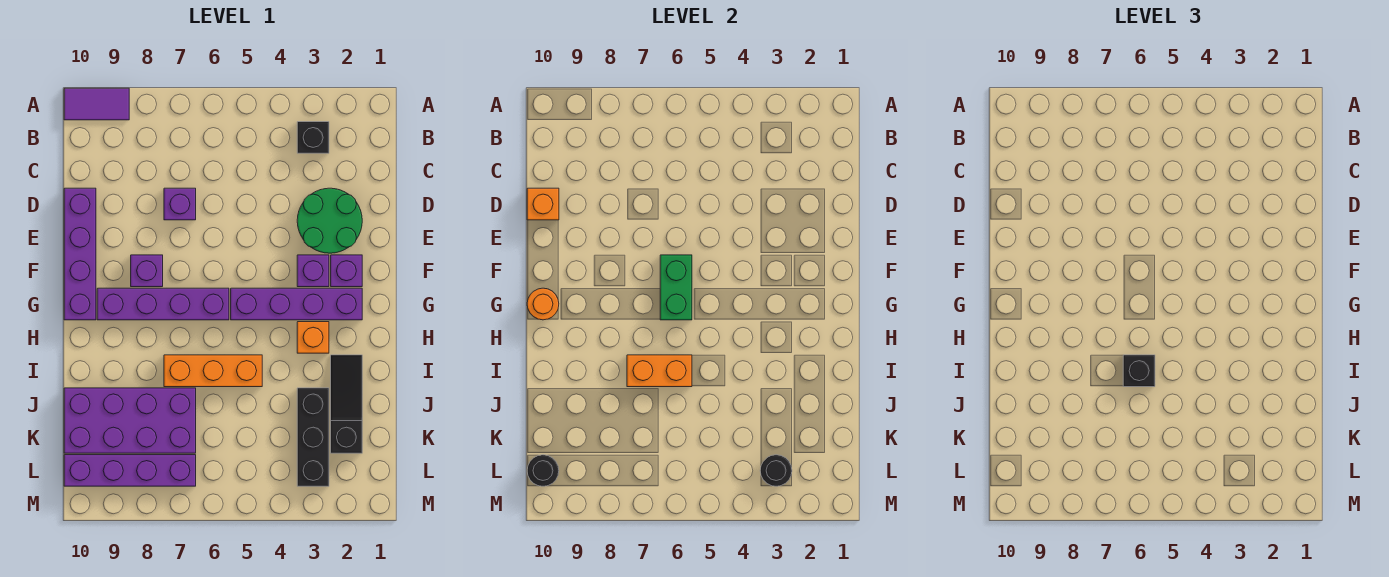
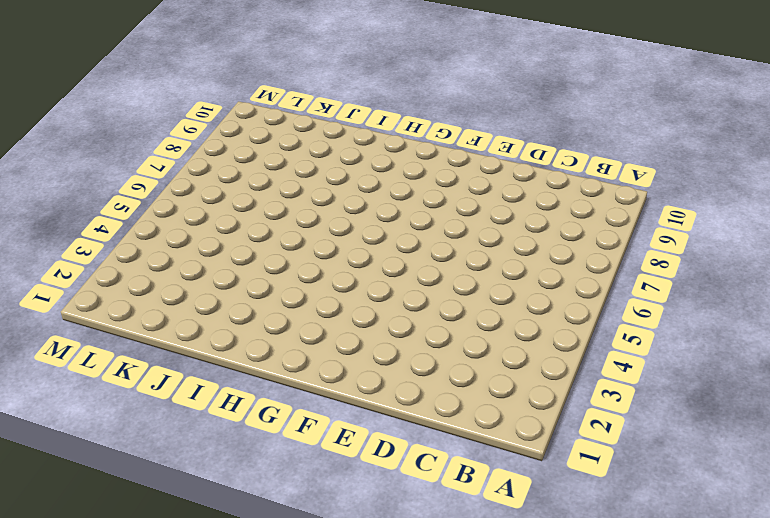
none -> purple tile A9:A10 level 1
none -> black brick B3 level 1
none -> green round brick D2:E3 level 1

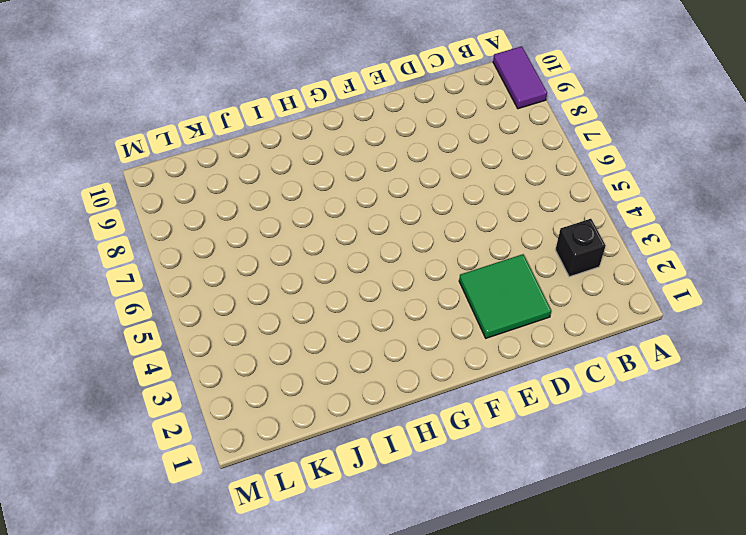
green tile D2:E3 level 1 -> green round brick D2:E3 level 1
none -> purple brick D7 level 1
none -> purple brick D10:G10 level 1
none -> purple brick F2 level 1

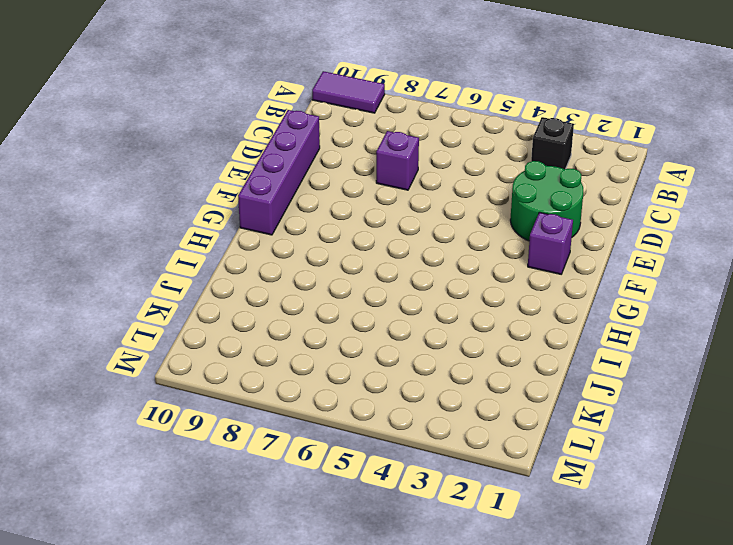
none -> purple brick F3 level 1
none -> purple brick F8 level 1
none -> purple brick G2:G5 level 1

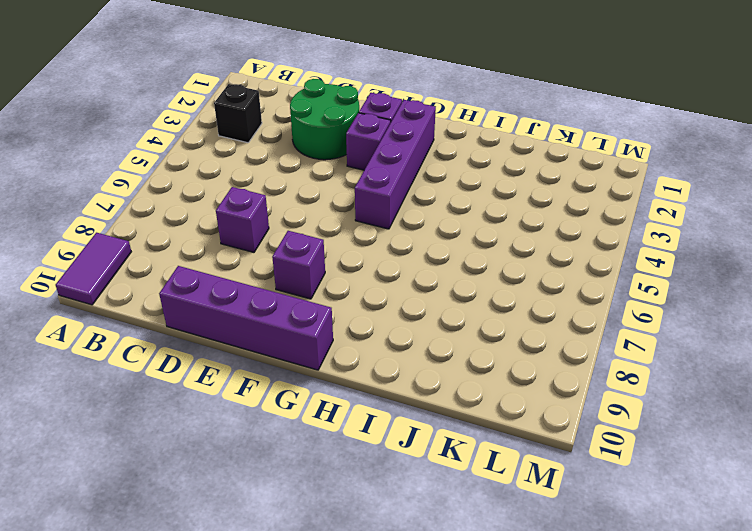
none -> purple brick G6:G9 level 1
none -> orange brick H3 level 1
none -> black slope I2:K2 level 1 top K

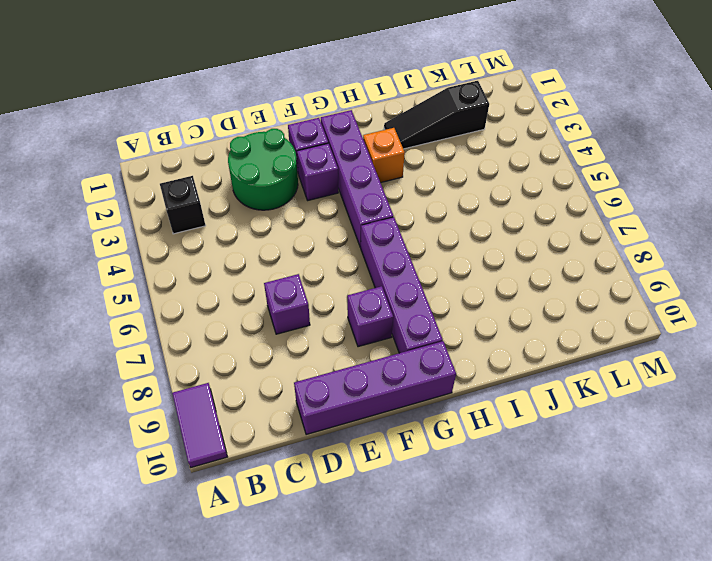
none -> orange brick I5:I7 level 1
none -> black brick J3:L3 level 1
none -> purple brick J7:K10 level 1

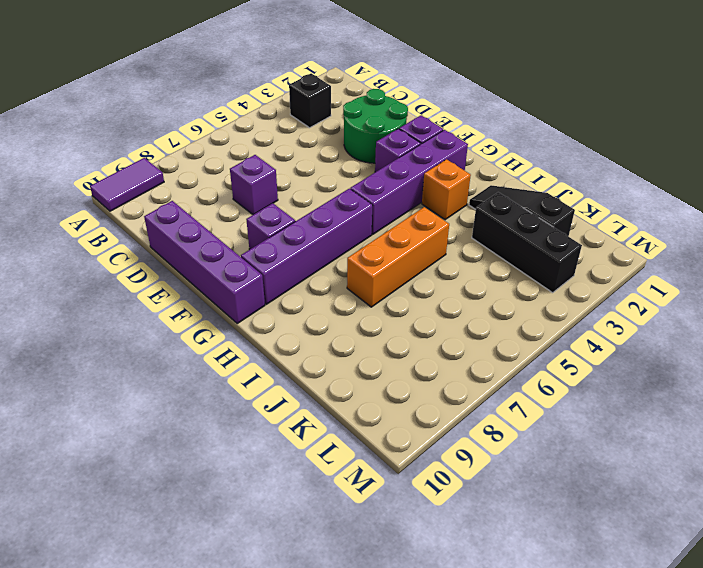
none -> purple brick J7:K10 level 1
none -> purple brick L7:L10 level 1
none -> orange brick D10 level 2

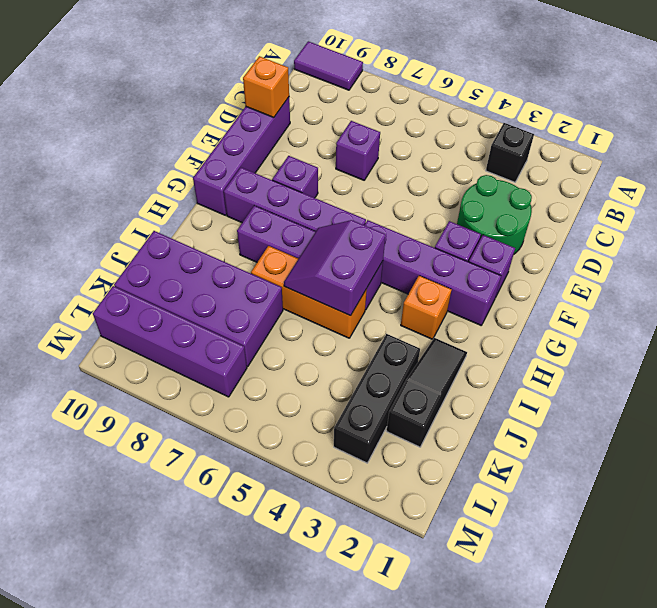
purple brick H5:H8 level 1 -> none
purple slope H5:I6 level 2 top 5 -> orange brick I6:I7 level 2
none -> green brick F6:G6 level 2
none -> orange round brick G10 level 2
none -> black round brick L3 level 2

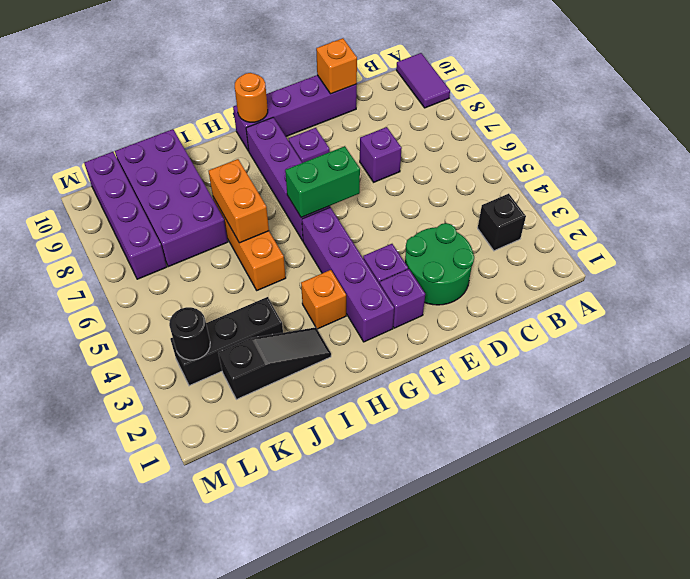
none -> black round brick L10 level 2
none -> black brick I6 level 3

